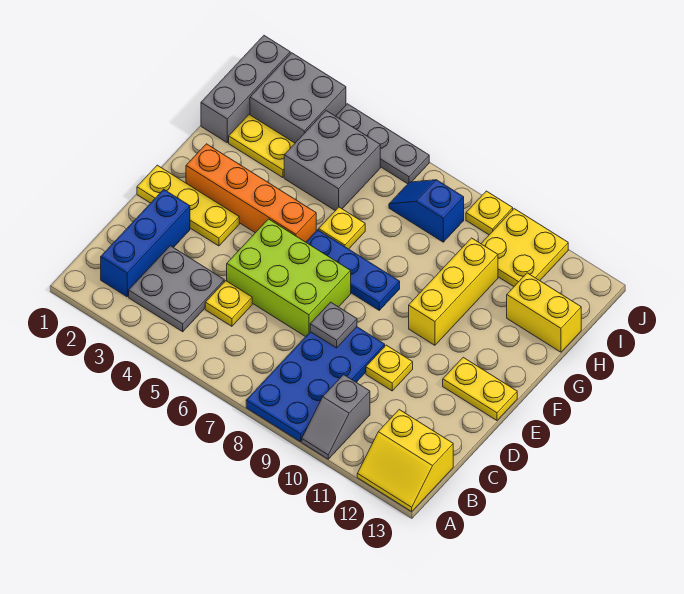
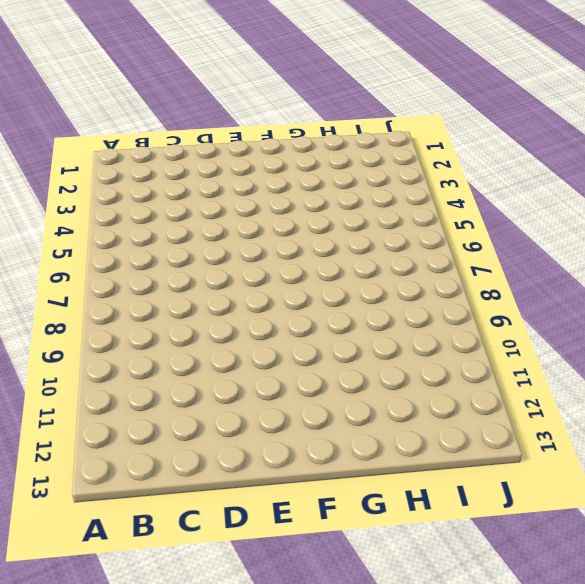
none -> blue plate A8:D9 level 1
none -> grey slope A10:B10 level 1 top B
none -> yellow slope A12:B13 level 1 top B

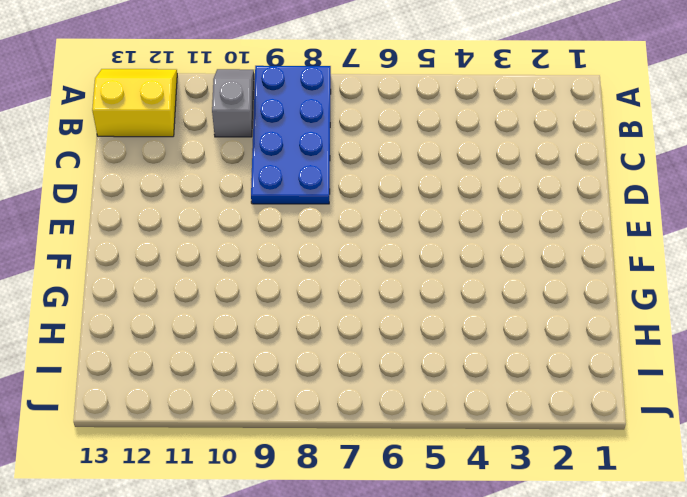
none -> blue brick B2:D2 level 1
none -> grey plate B3:C4 level 1
none -> yellow plate C5 level 1

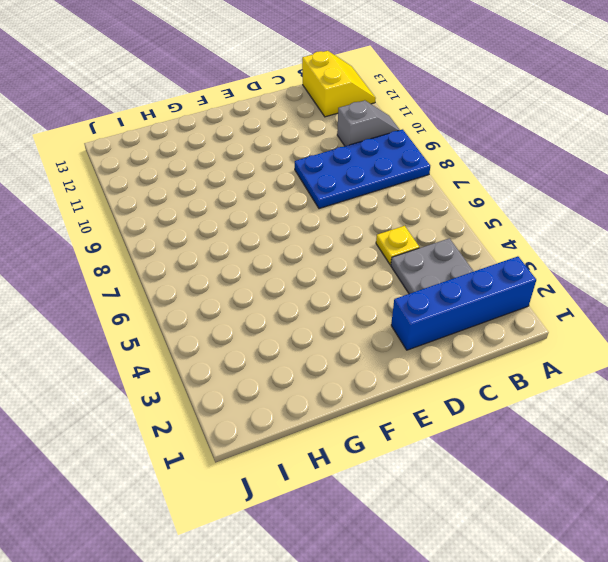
blue brick A2:D2 level 1 -> blue brick B2:D2 level 1
none -> lime brick D5:E7 level 1
none -> yellow plate D10 level 1
none -> yellow plate E1:E3 level 1

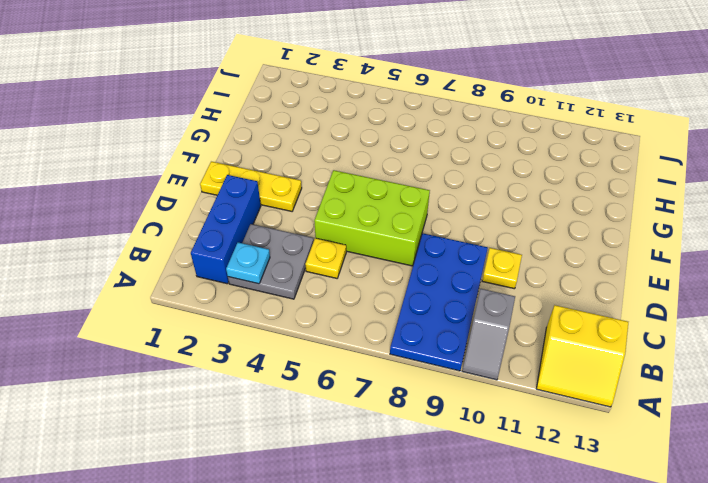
cyan plate B3 level 2 -> none
none -> yellow plate E12:E13 level 1
none -> orange brick F2:F5 level 1
none -> blue plate F6:F8 level 1

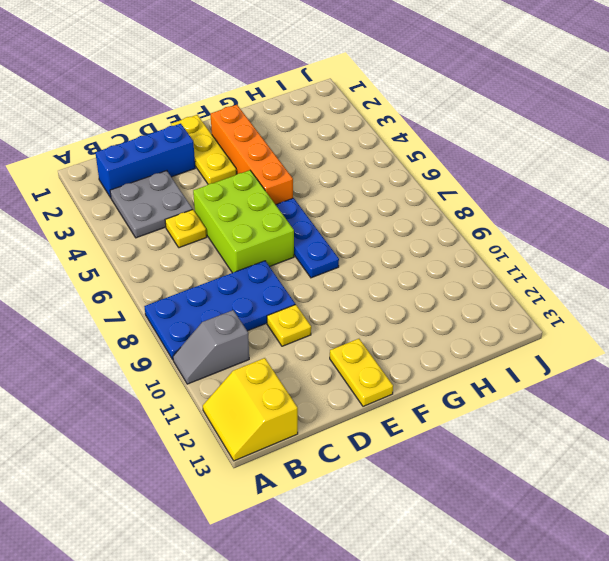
none -> yellow brick F10:H10 level 1
none -> yellow plate G6 level 1
none -> grey brick H1:J1 level 1

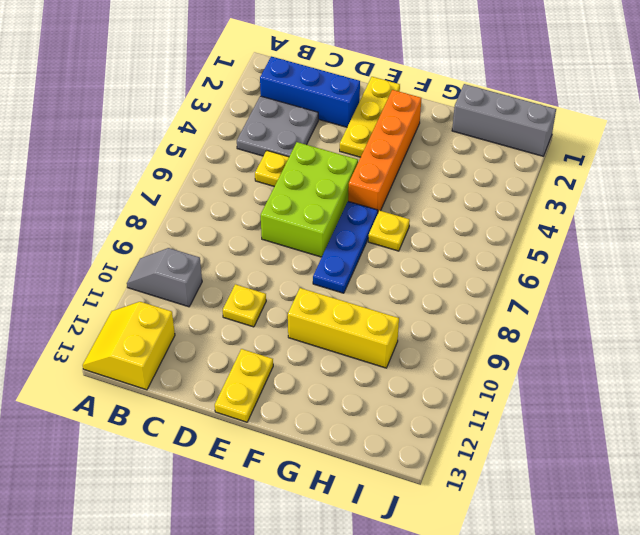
none -> blue plate A8:D9 level 1
none -> yellow plate H2:H3 level 1
none -> grey brick H4:I5 level 1

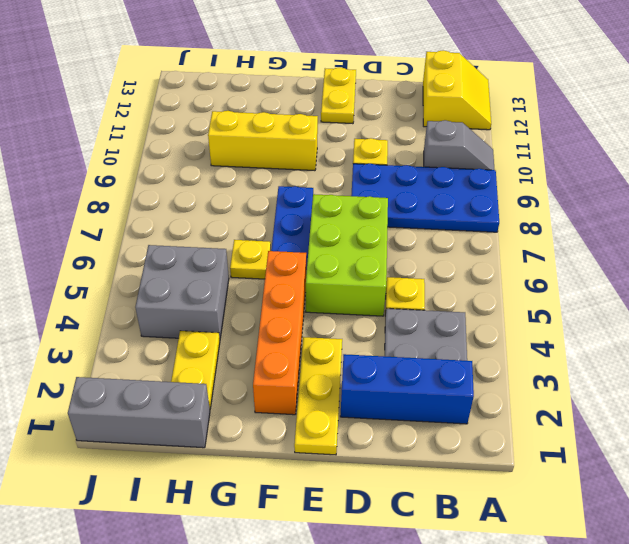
none -> yellow brick H12:H13 level 1
none -> grey brick I2:J3 level 1
none -> blue slope I7:I8 level 1 top 8

